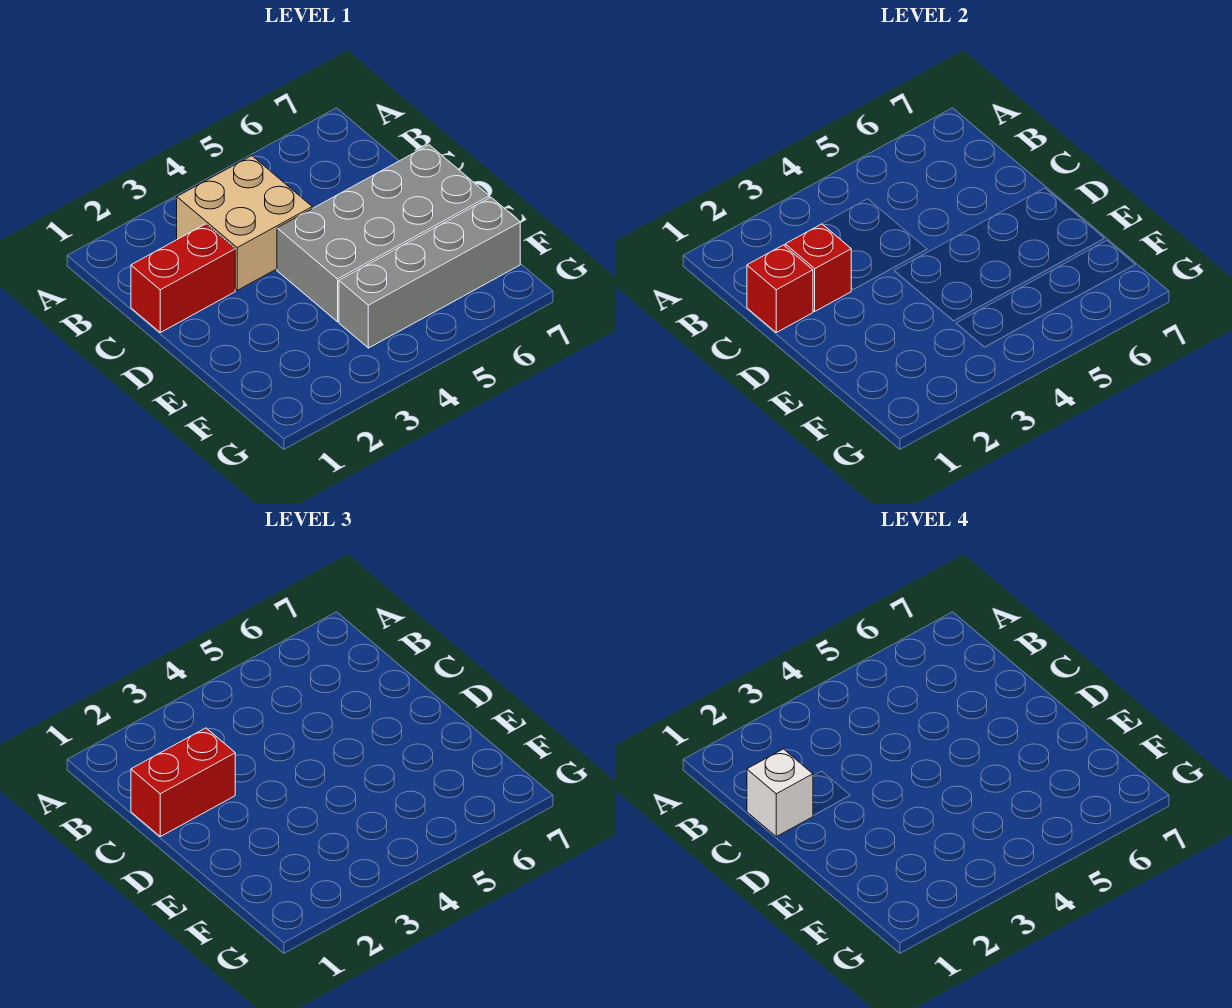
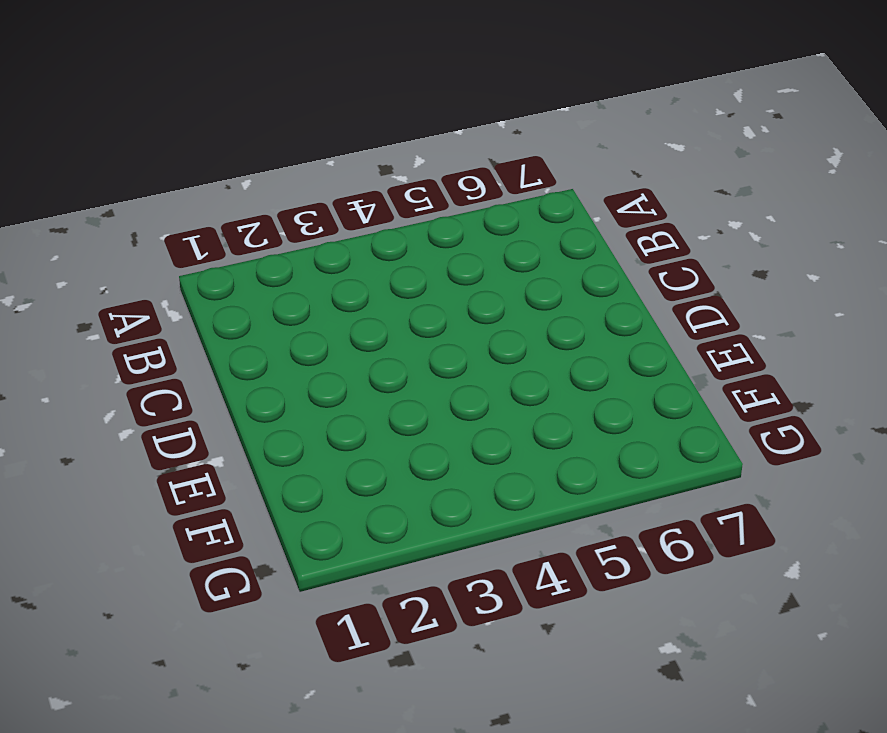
none -> tan brick B3:C4 level 1
none -> red brick C1:C2 level 1

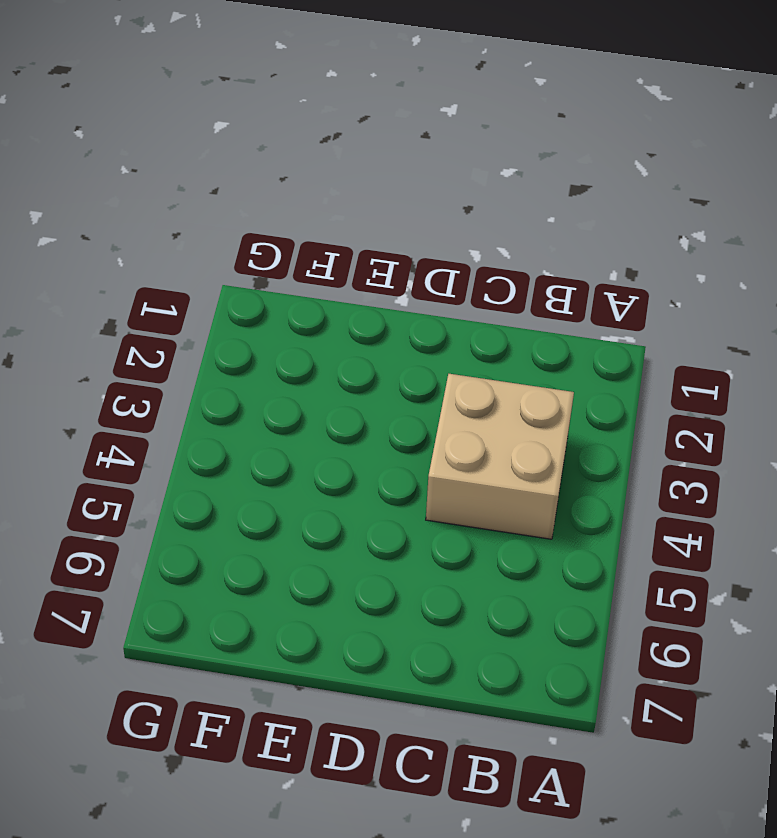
none -> red brick C1:C2 level 1
none -> grey brick D4:E7 level 1

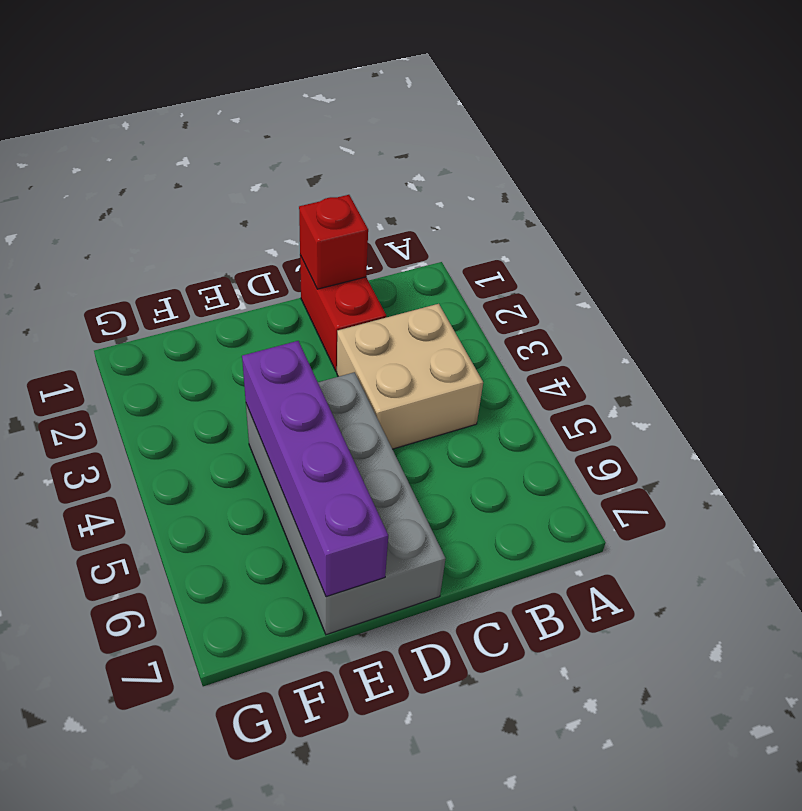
purple brick E4:E7 level 2 -> none
none -> grey brick F4:F7 level 1
none -> red brick C2 level 2

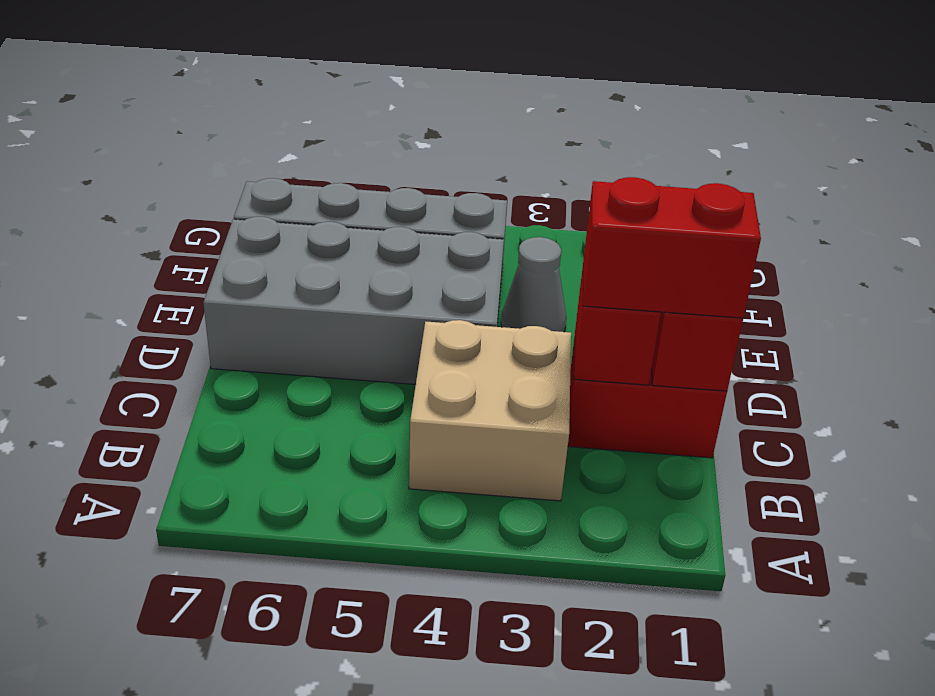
grey cone E3 level 1 -> none
none -> white brick C1 level 4

